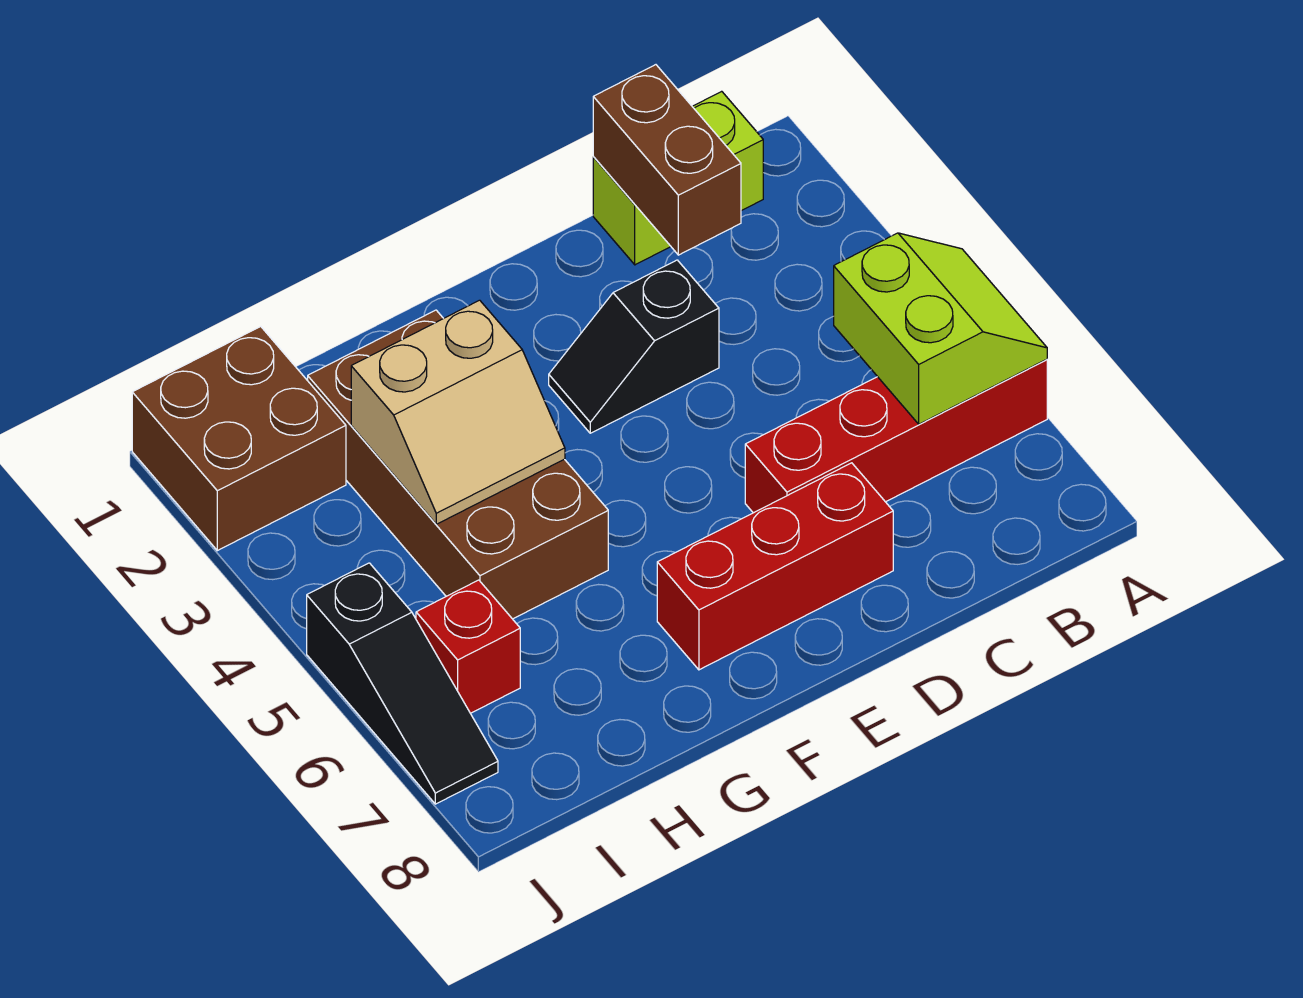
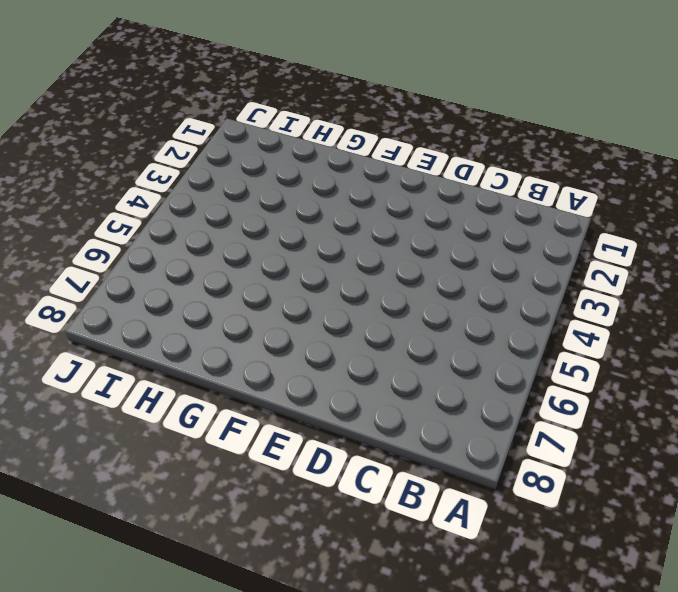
none -> red brick A6:D6 level 1
none -> lime brick B1:C1 level 1

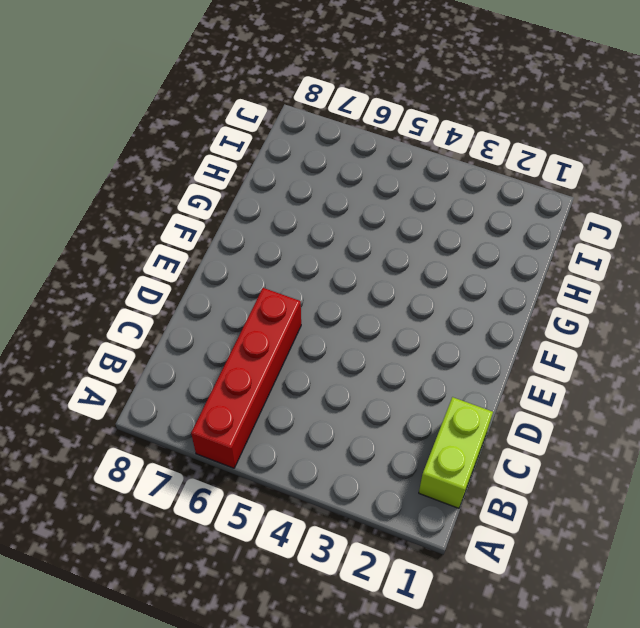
none -> black slope D3:E3 level 1 top D
none -> red brick D7:F7 level 1

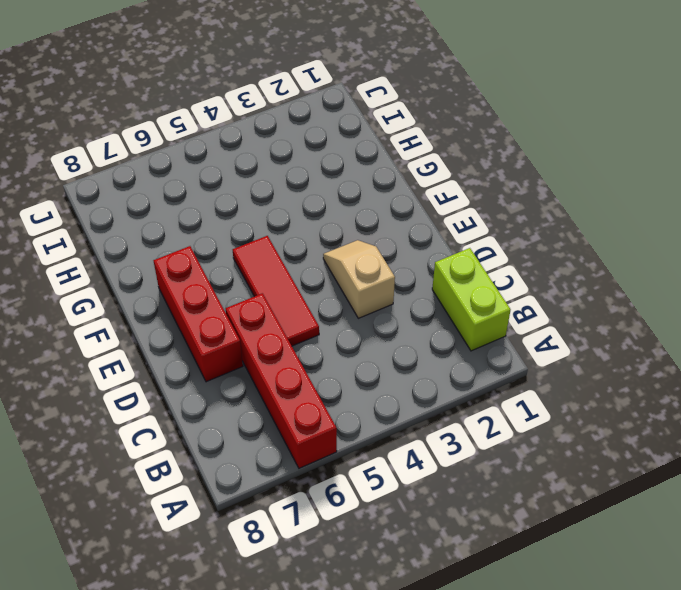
tan slope D3:E3 level 1 top D -> black slope D3:E3 level 1 top D
red tile D5:F5 level 1 -> none
none -> brown brick G2:H5 level 1
none -> brown brick I1:J2 level 1

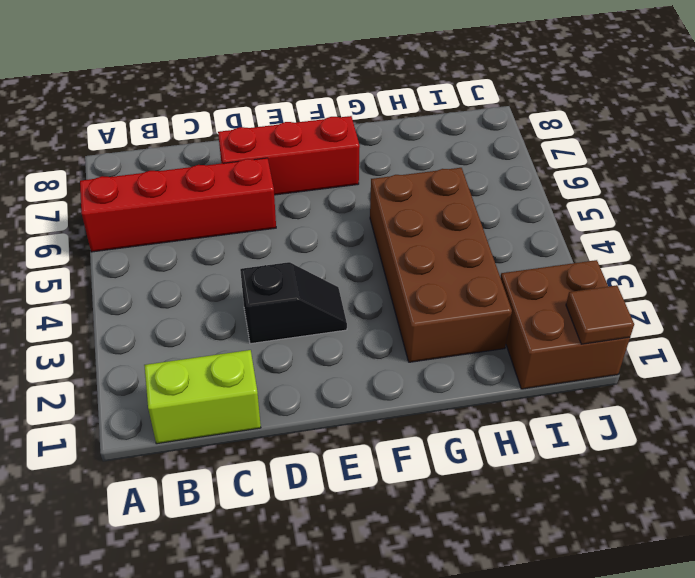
brown tile J1 level 2 -> none
none -> red brick I6 level 1
none -> black slope J5:J7 level 1 top 5

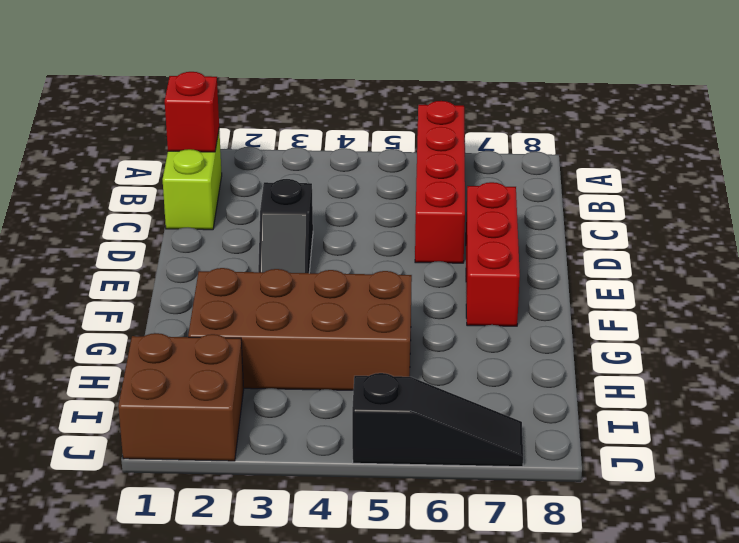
red brick B1 level 2 -> red brick I6 level 1
none -> lime slope A5:B6 level 2 top B
none -> brown brick C1:C2 level 2

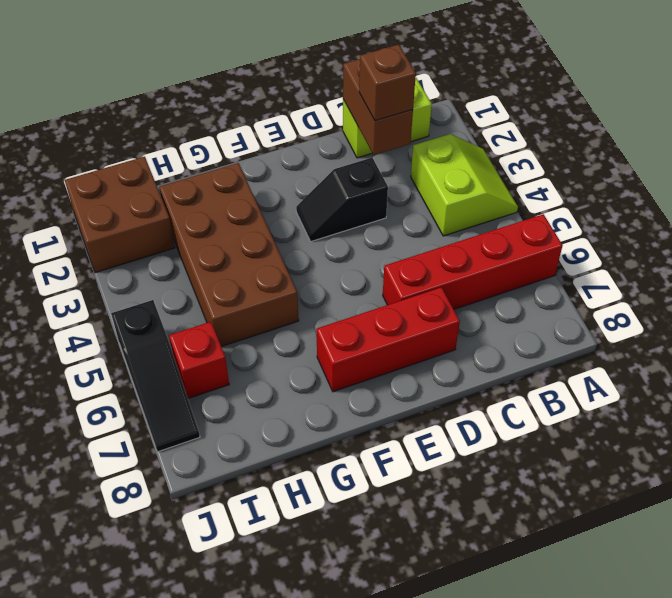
lime slope A3:B4 level 1 top B -> lime slope A5:B6 level 2 top B
brown brick C2 level 3 -> none
none -> tan slope G3:H4 level 2 top 3

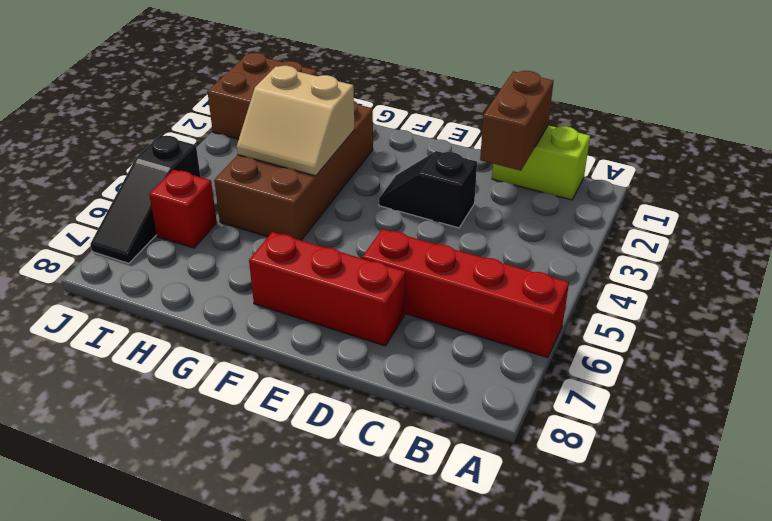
none -> lime slope A5:B6 level 2 top B

